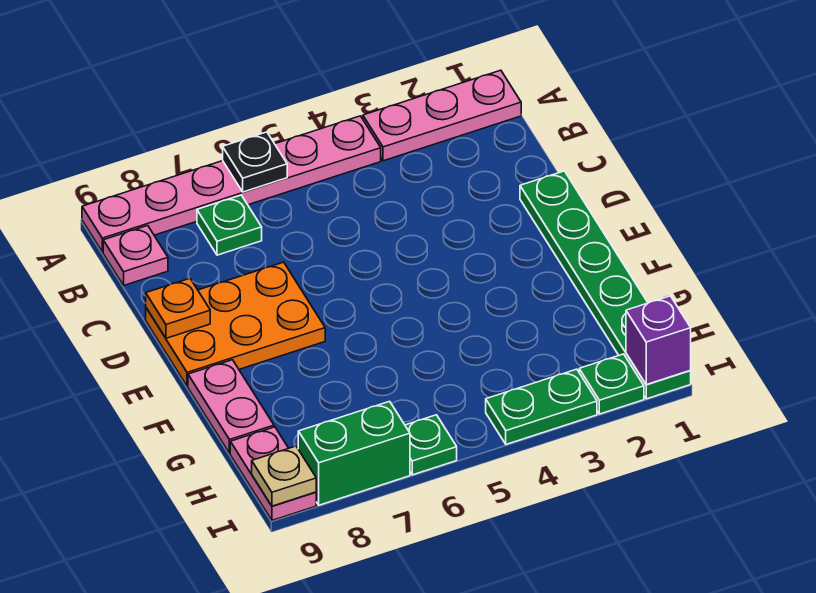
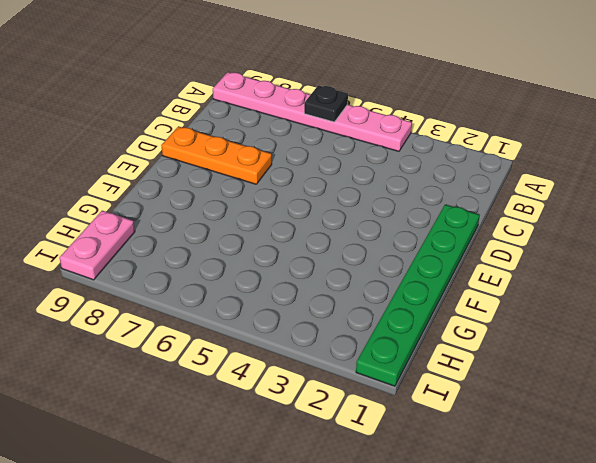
orange plate D7:D9 level 1 -> orange plate D7:E9 level 1
none -> pink plate A1:A3 level 1
none -> green plate B7 level 1
none -> pink plate B9 level 1

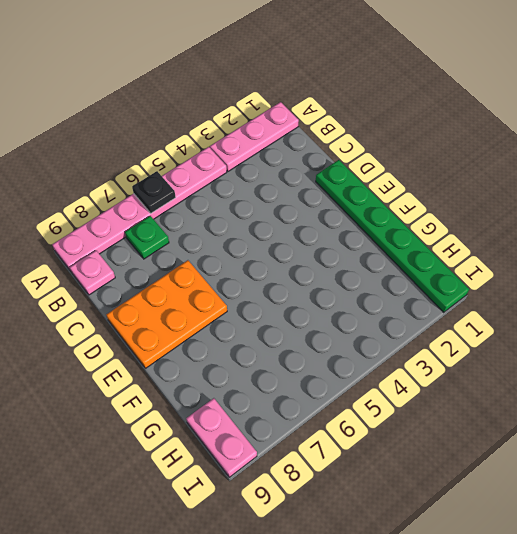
none -> pink plate F9:G9 level 1
none -> green plate I2 level 1
none -> green plate I3:I4 level 1

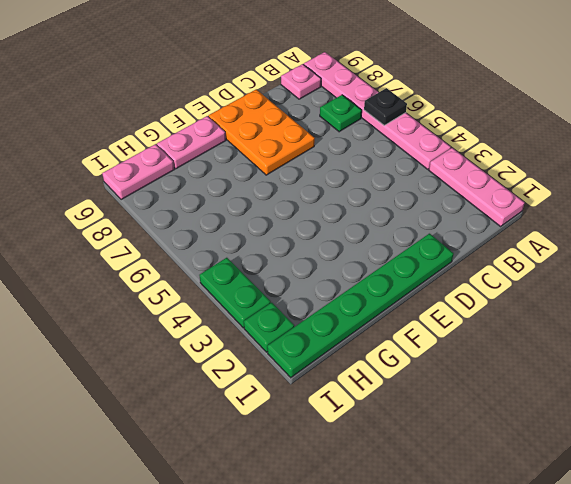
none -> green plate I6 level 1
none -> green brick I7:I8 level 1
none -> orange plate D9 level 2

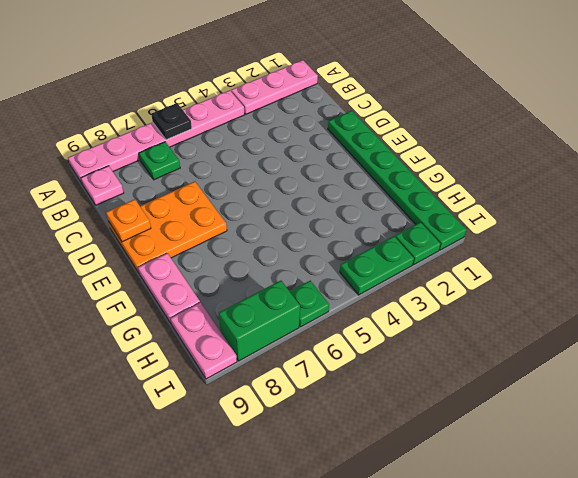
none -> purple brick I1 level 2
none -> tan plate I9 level 2

